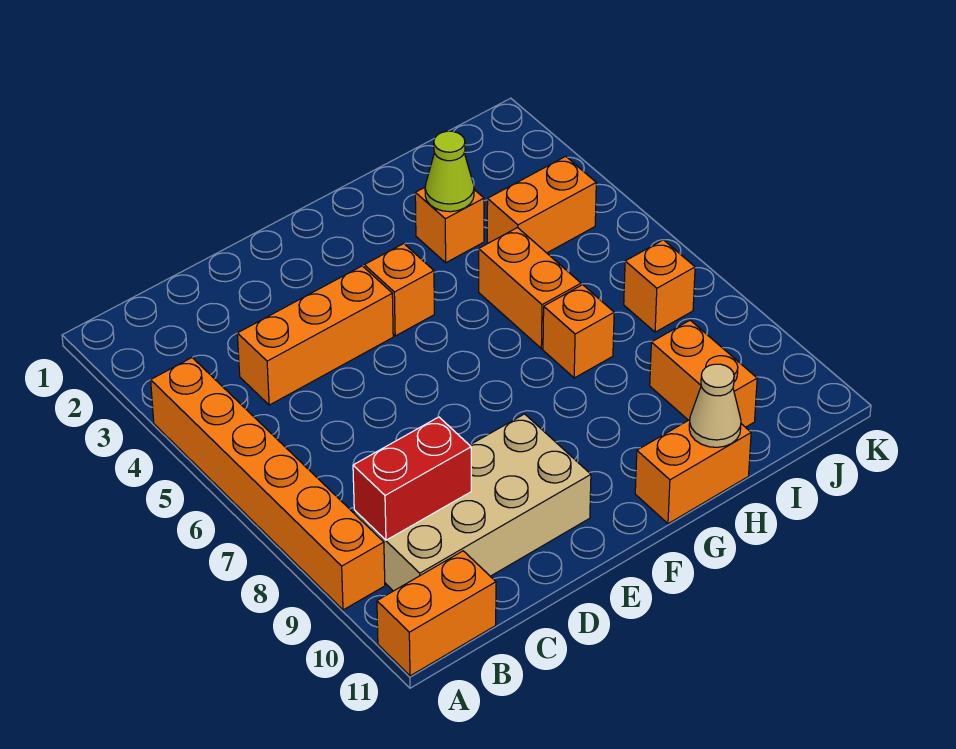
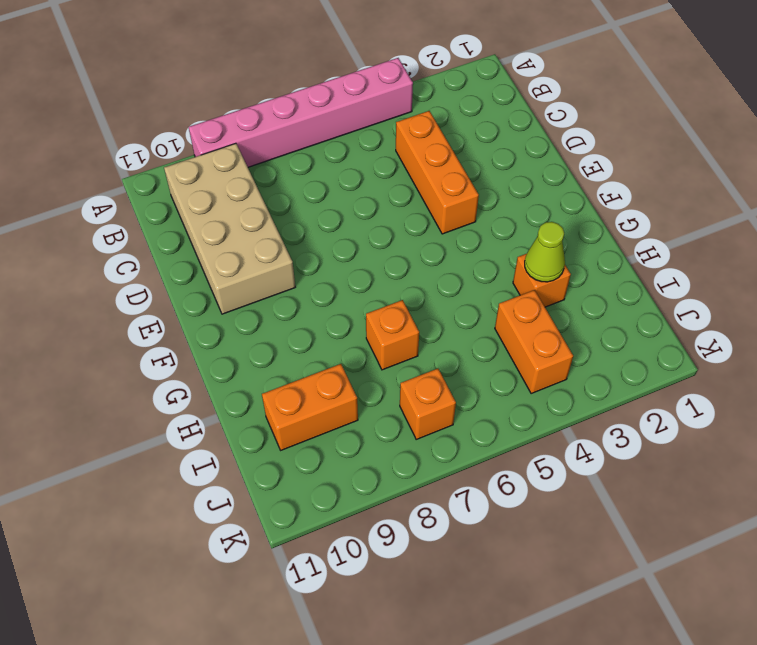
pink brick A4:A9 level 1 -> orange brick A4:A9 level 1
none -> orange brick A11:B11 level 1
none -> orange brick F4 level 1
none -> orange brick G11:H11 level 1

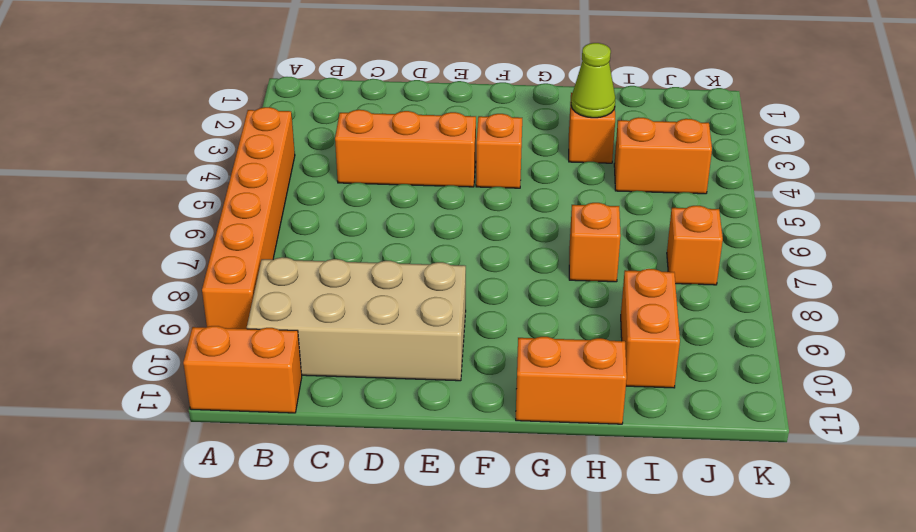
none -> orange brick H5:H6 level 1
none -> red brick B9:C9 level 2
none -> tan cone H11 level 2

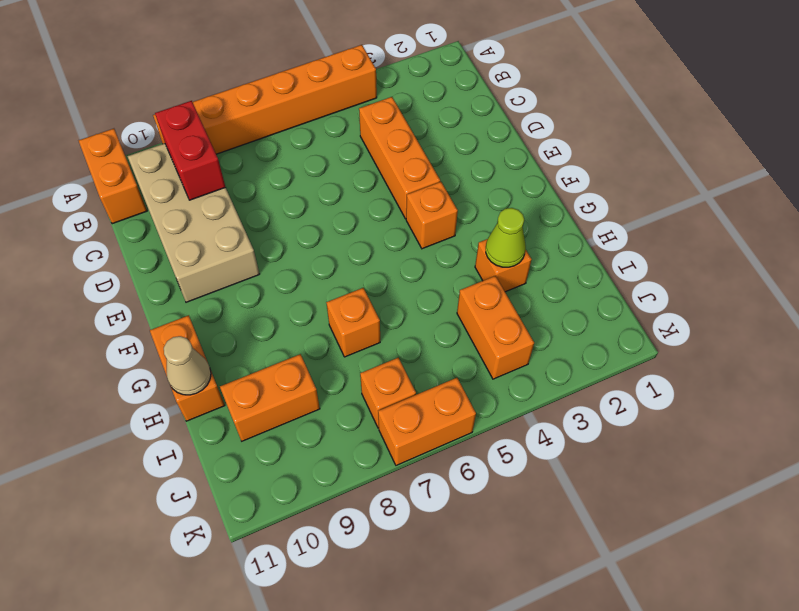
orange brick K6:K7 level 1 -> orange brick H5:H6 level 1

